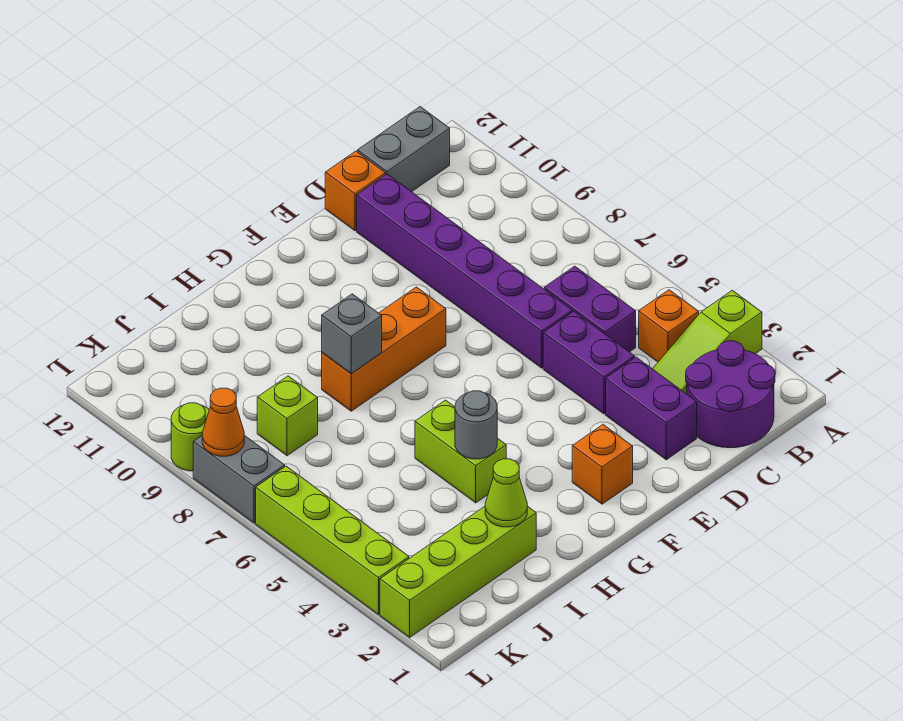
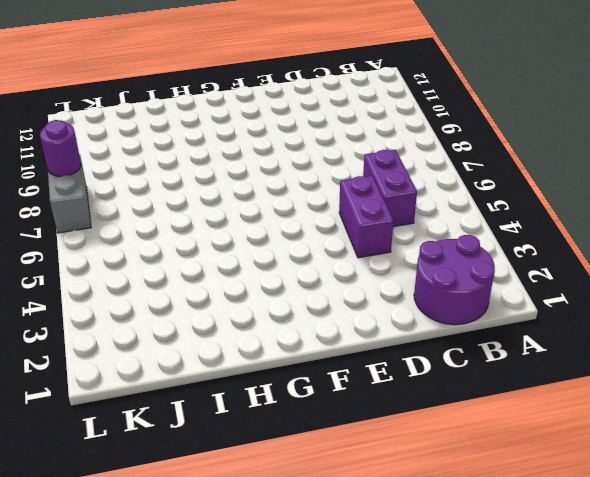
purple round brick L8 level 2 -> orange cone L8 level 2
none -> lime slope A3:C3 level 1 top A
none -> orange brick B4 level 1
none -> grey brick B12:C12 level 1

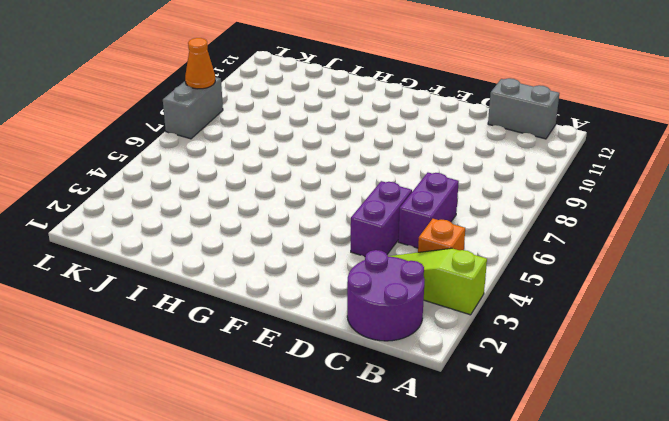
none -> purple brick D2:D3 level 1
none -> purple brick D6:D11 level 1
none -> orange brick D12 level 1

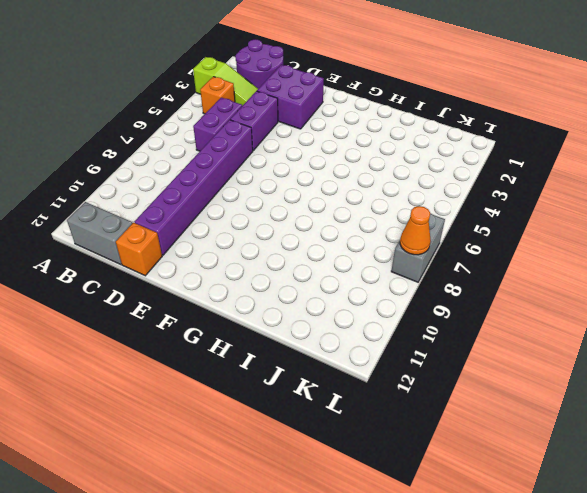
purple brick D2:E3 level 1 -> purple brick D2:D3 level 1
none -> orange brick F2 level 1
none -> orange brick F8:H8 level 1
none -> lime brick H4:H5 level 1

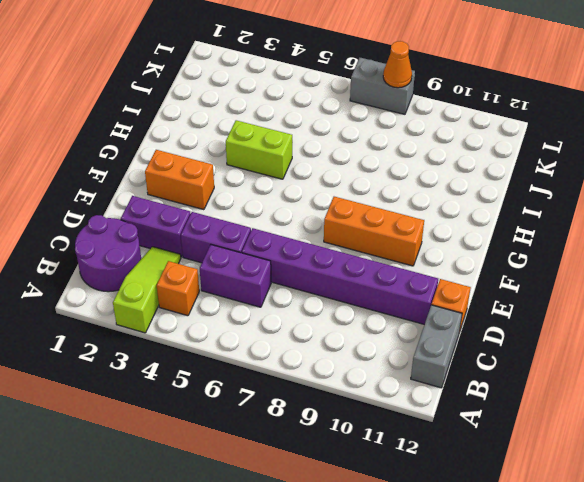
orange brick F2:F3 level 1 -> orange brick F2 level 1
orange brick F8:F10 level 1 -> orange brick F8:H8 level 1
none -> lime brick I2:L2 level 1
none -> lime brick J8 level 1
none -> lime brick L3:L6 level 1

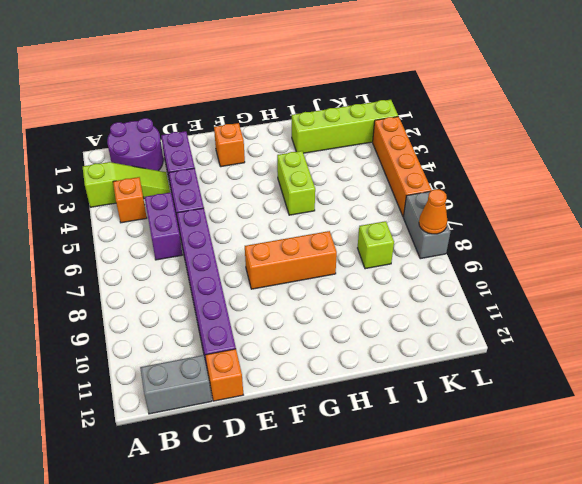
orange brick L3:L6 level 1 -> lime brick L3:L6 level 1
none -> lime round brick L9 level 1
none -> grey round brick H4 level 2
none -> grey brick H8 level 2

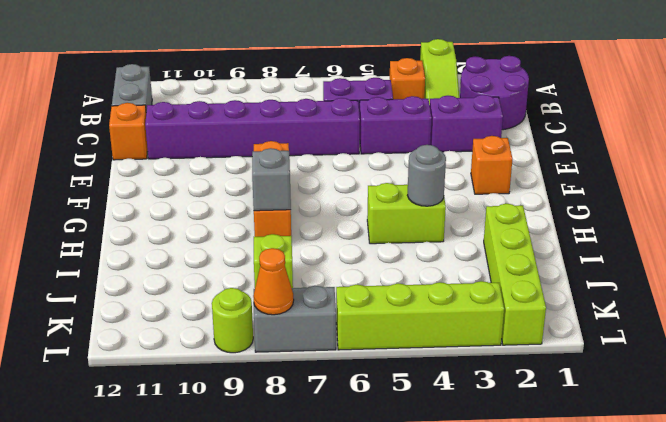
none -> lime cone I2 level 2

